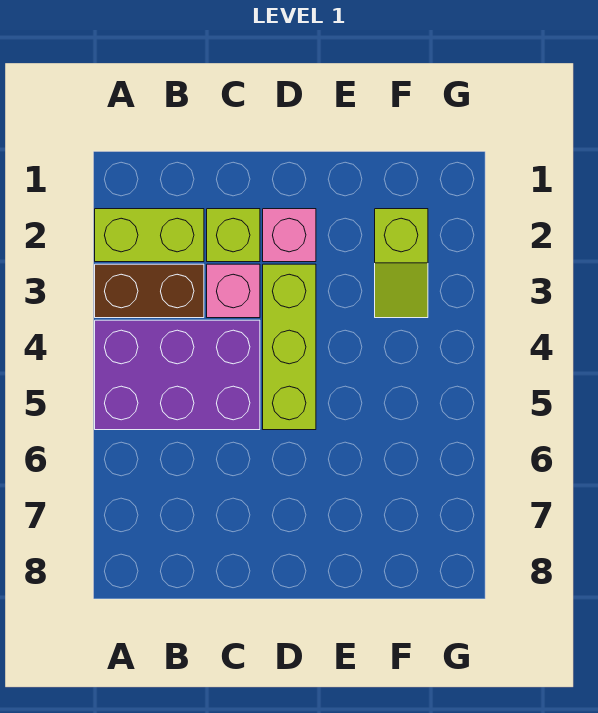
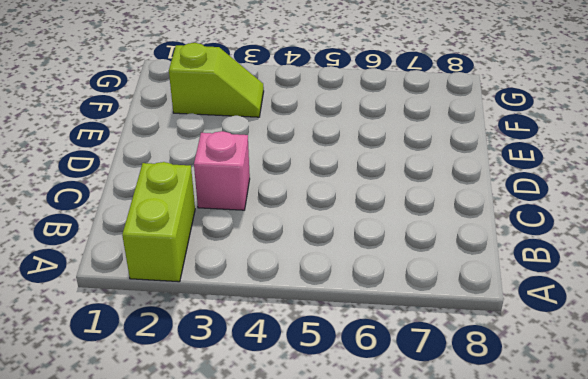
none -> brown brick A3:B3 level 1
none -> purple brick A4:C5 level 1

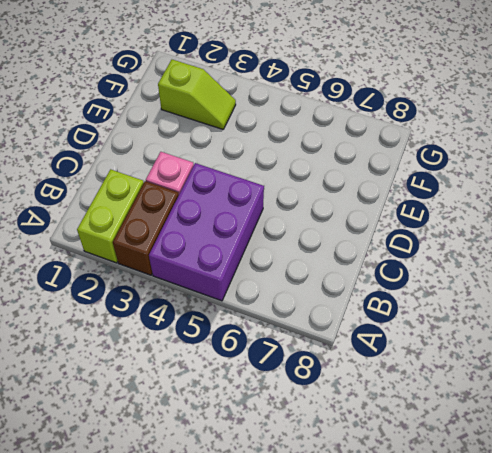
none -> lime brick C2 level 1
none -> pink brick D2 level 1

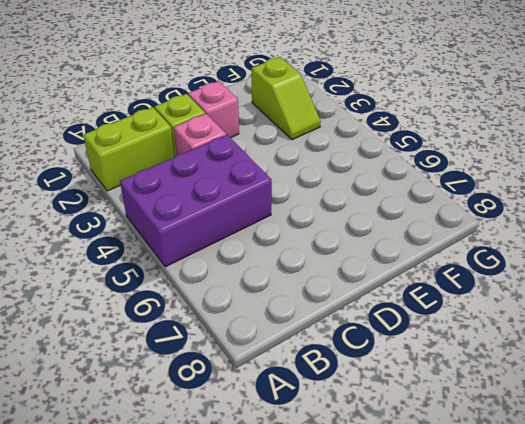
none -> brown brick A3:B3 level 1
none -> lime brick D3:D5 level 1

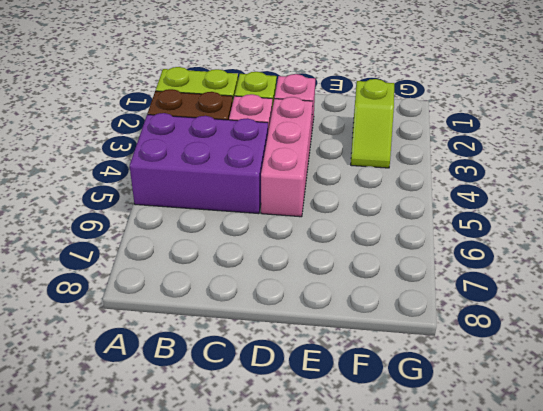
pink brick D3:D5 level 1 -> lime brick D3:D5 level 1

